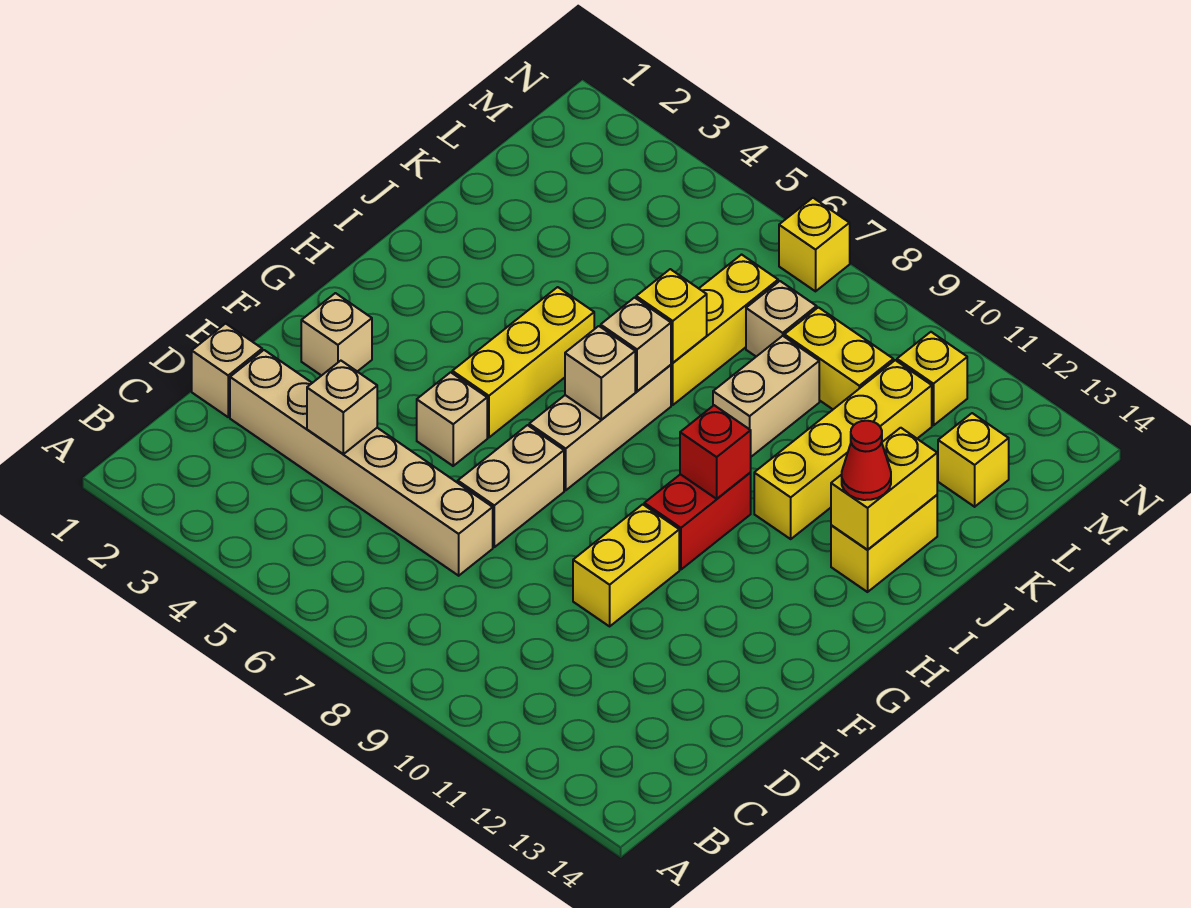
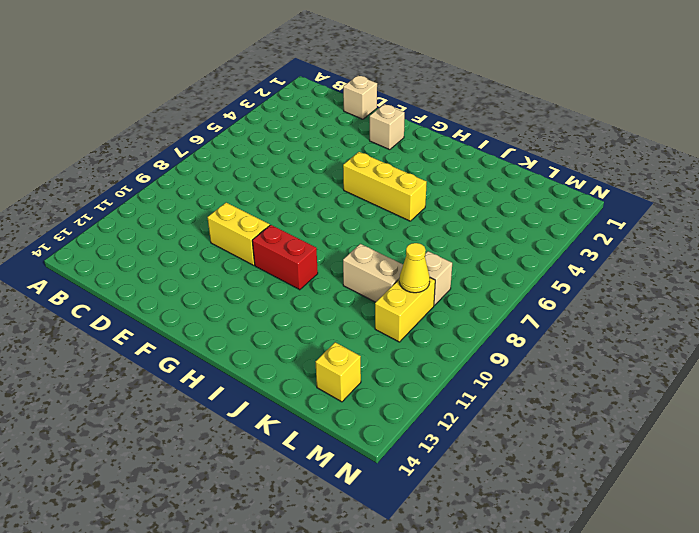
yellow cone L9 level 2 -> none
none -> tan brick D2:D7 level 1
none -> tan brick E7:F7 level 1
none -> tan brick F5 level 1

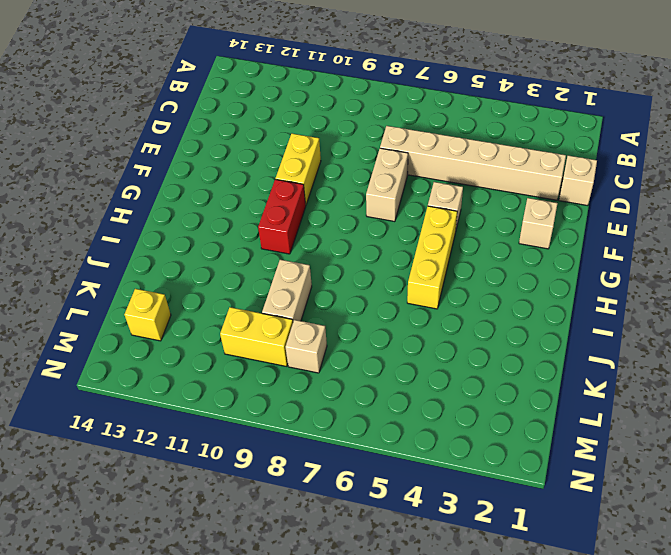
none -> tan brick G7:I7 level 1
none -> yellow brick I11:L11 level 1
none -> yellow brick I13:J13 level 1

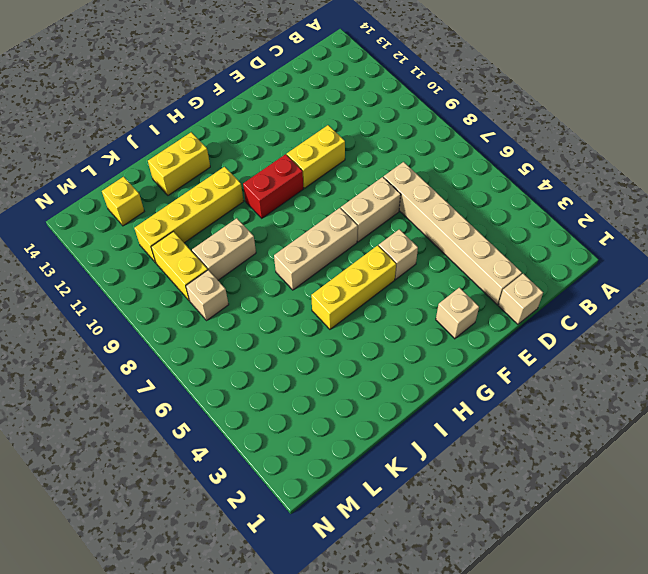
none -> yellow brick J7:L7 level 1
none -> yellow brick M11 level 1
none -> yellow brick N7 level 1

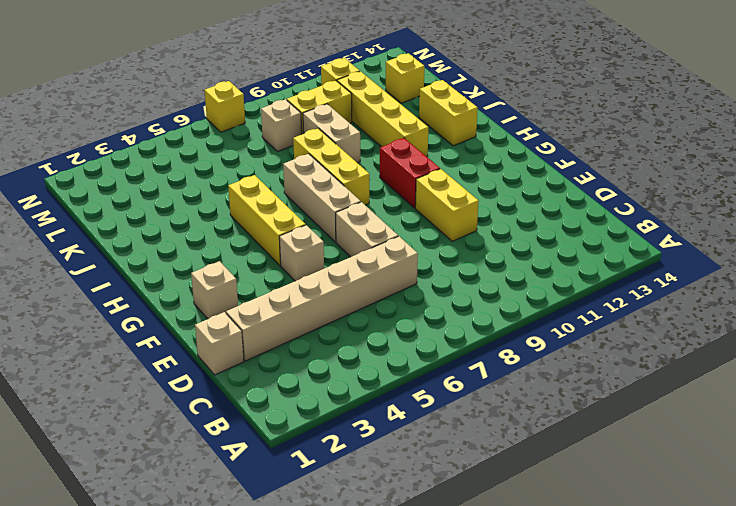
yellow brick H8:J8 level 1 -> yellow brick J7:L7 level 1
none -> tan brick D4 level 2
none -> tan brick H7 level 2
none -> red brick H10 level 2

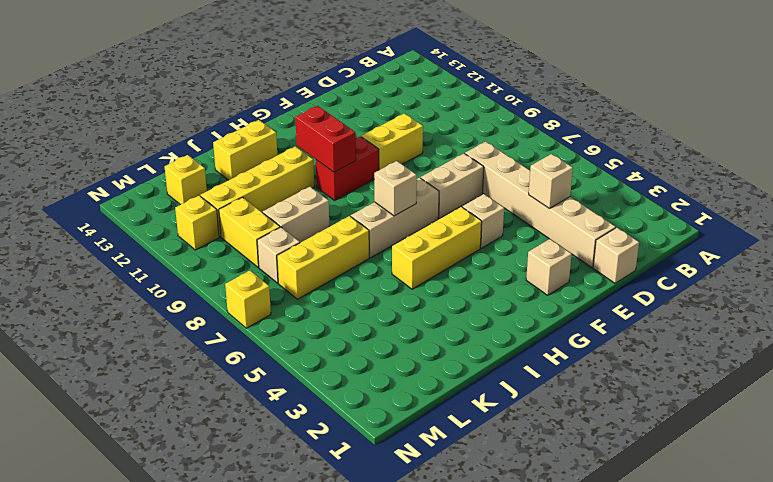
red brick H10:H11 level 2 -> red brick H10 level 2
none -> tan brick I7 level 2
none -> yellow brick I13:J13 level 2
none -> yellow brick J7 level 2

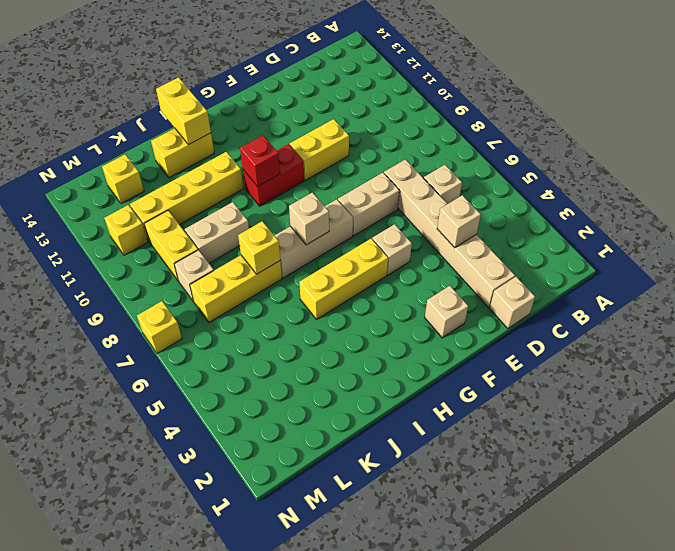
tan brick C6 level 1 -> tan brick I7 level 2
yellow brick I13:I14 level 2 -> yellow brick I13:J13 level 2
none -> red cone I13 level 3

